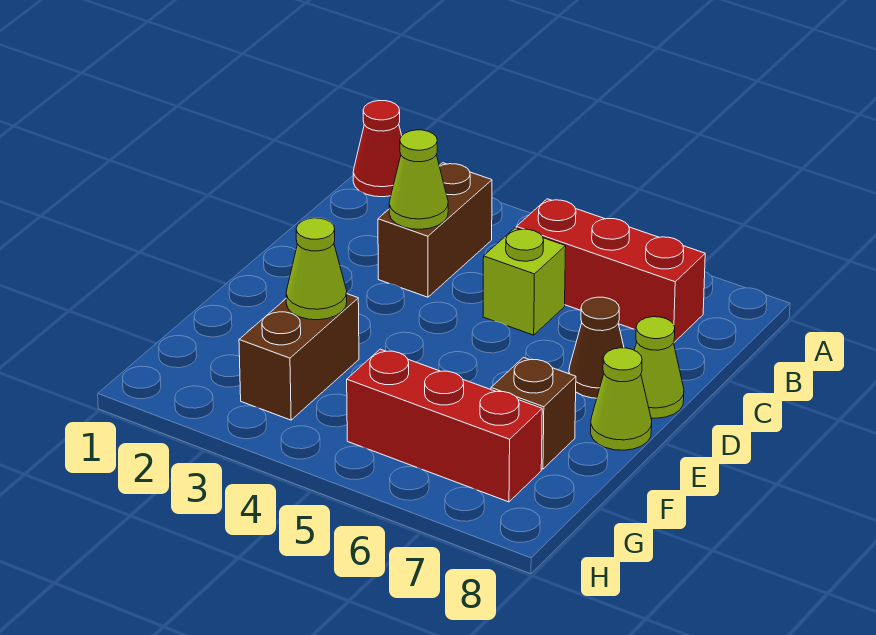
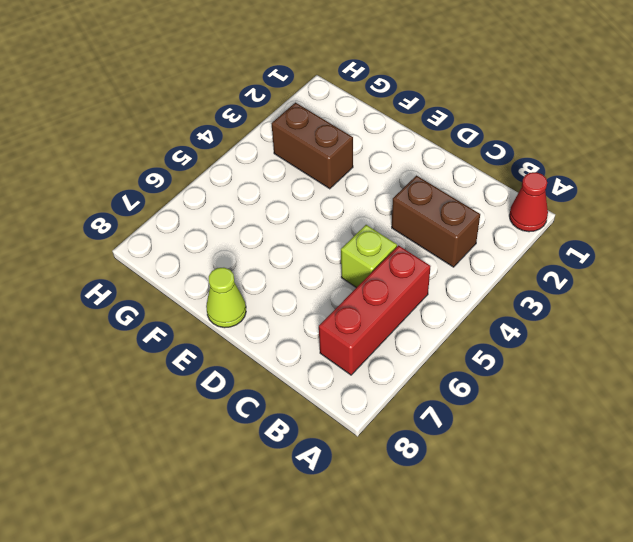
none -> brown cone D7 level 1
none -> lime cone D8 level 1
none -> brown brick F7 level 1

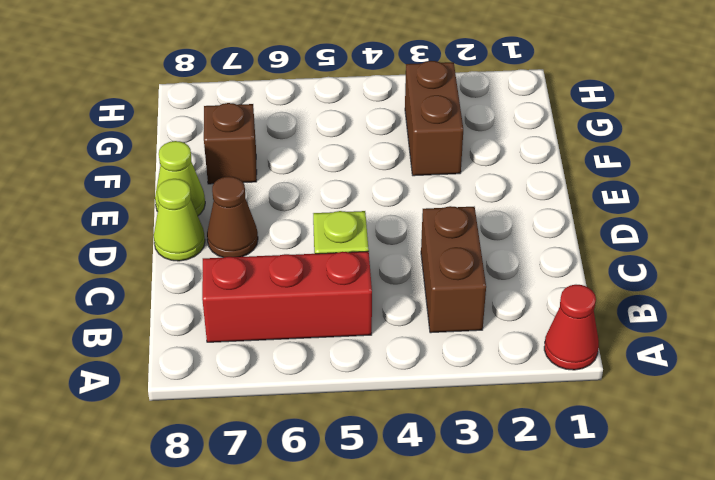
none -> red brick G5:G7 level 1
none -> lime cone C3 level 2
none -> lime cone F3 level 2

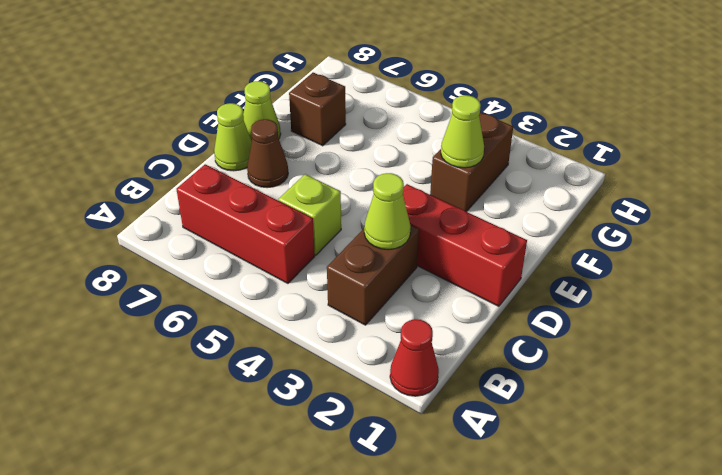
red brick D1:D3 level 1 -> red brick G5:G7 level 1

